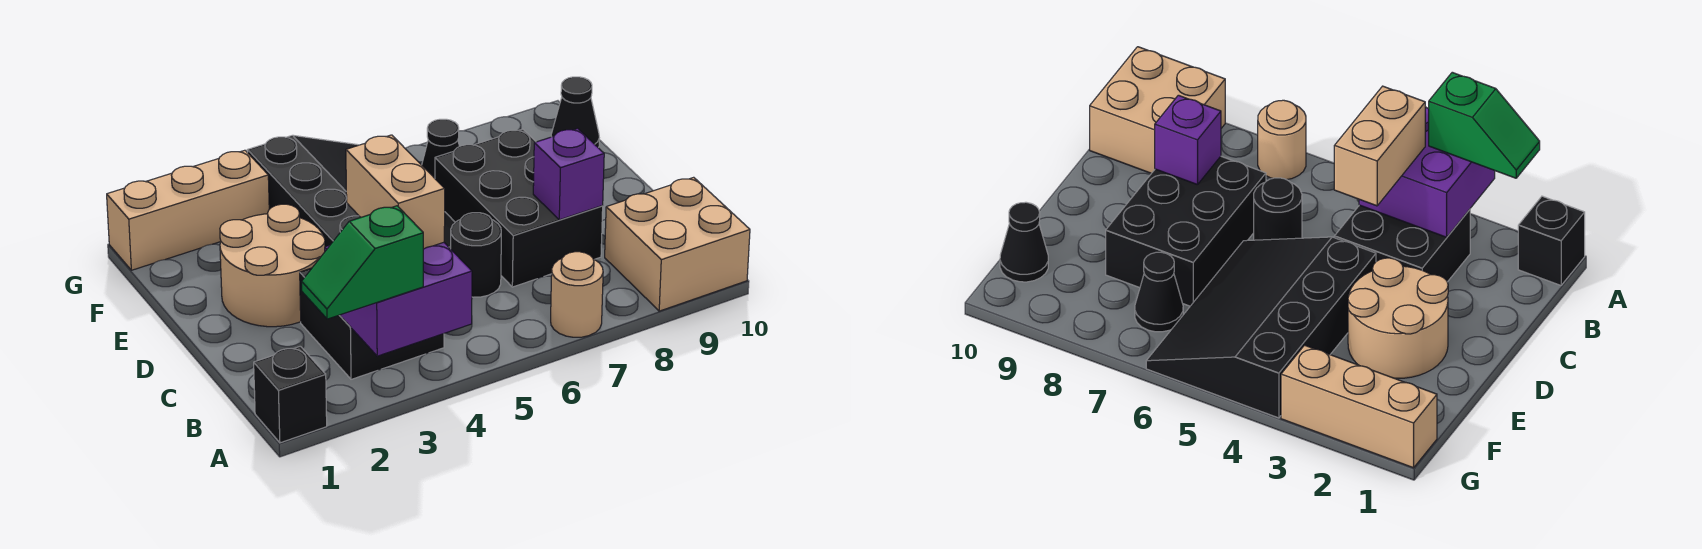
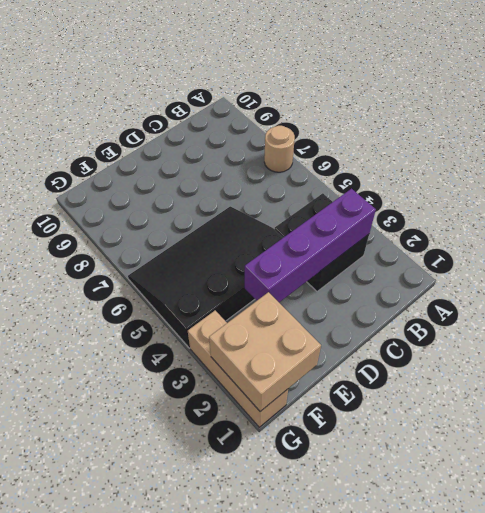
purple brick B3:E3 level 2 -> purple brick A3:B4 level 2
tan brick F1:G2 level 2 -> tan brick A9:B10 level 1
none -> black brick A1 level 1
none -> black round brick C6 level 1
none -> black brick C7:E8 level 1

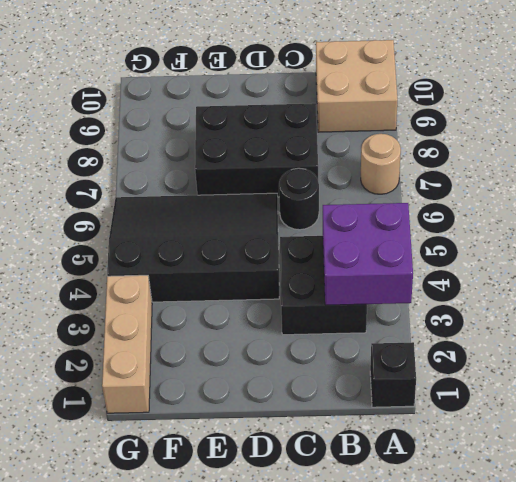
none -> tan round brick D2:E3 level 1
none -> black cone F7 level 1
none -> black cone F10 level 1

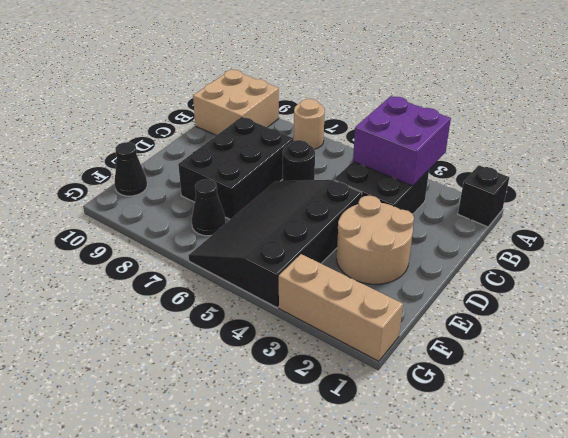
none -> purple brick C8 level 2
none -> green slope A2:A3 level 3 top 3
none -> tan brick B4:C4 level 3

